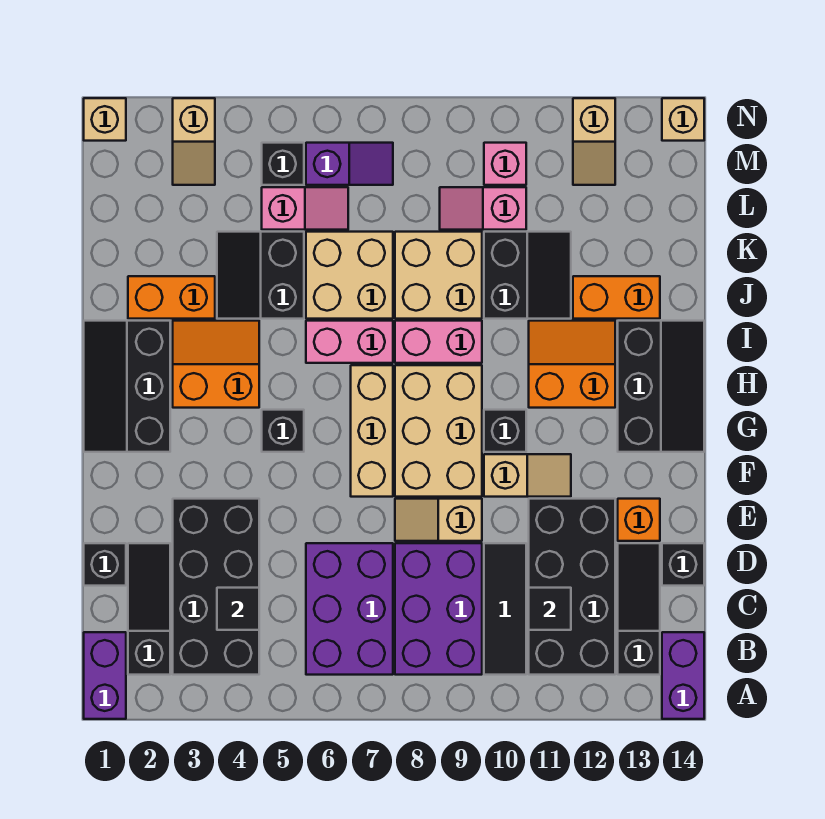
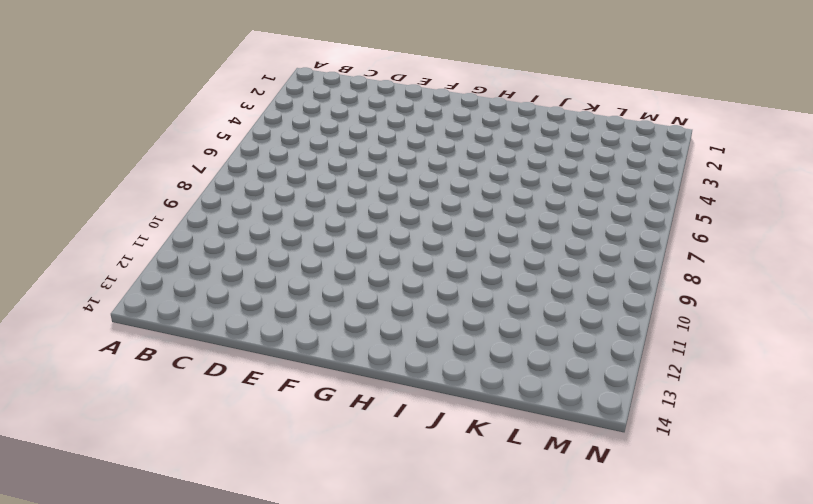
none -> purple brick A1:B1 level 1
none -> purple brick A14:B14 level 1
none -> black slope B2:D2 level 1 top B
none -> black brick B3:E4 level 1

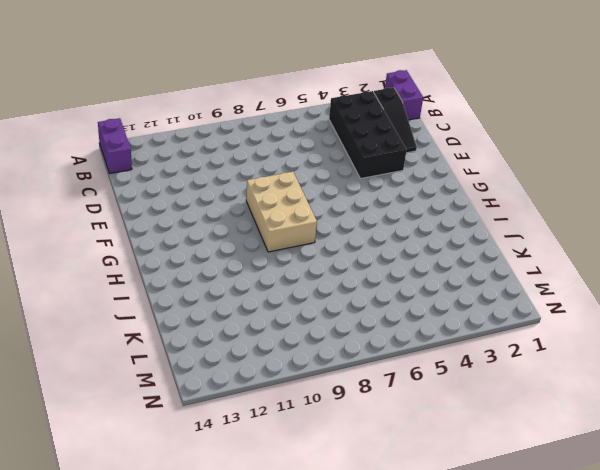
none -> purple brick B6:D7 level 1
none -> purple brick B8:D9 level 1
none -> black tile B10:D10 level 1
none -> black brick B11:E12 level 1

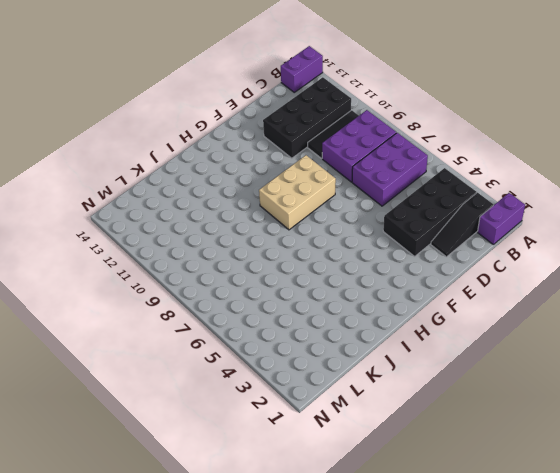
none -> black slope B13:D13 level 1 top B
none -> black brick D1 level 1
none -> black brick D14 level 1
none -> tan slope E8:E9 level 1 top 9

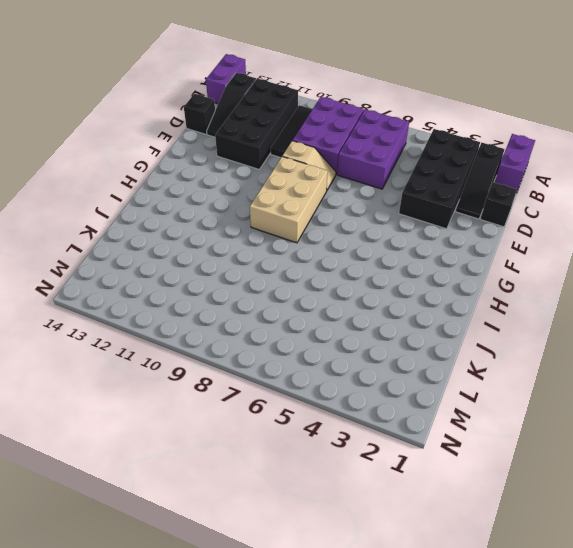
none -> orange brick E13 level 1
none -> tan brick F7:H7 level 1
none -> tan slope F10:F11 level 1 top 10
none -> black slope G1:I2 level 1 top 2

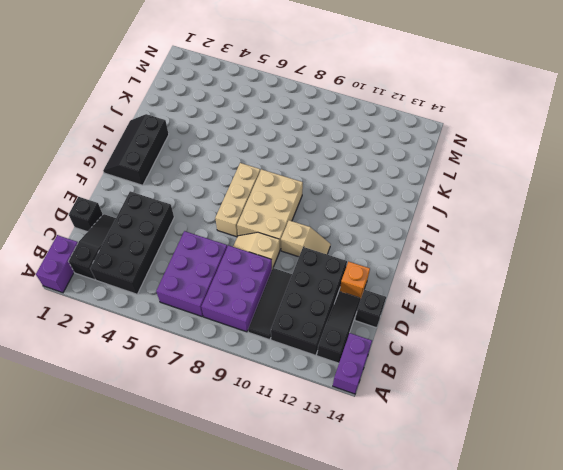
none -> black brick G5 level 1
none -> black brick G10 level 1
none -> black slope G13:I14 level 1 top 13
none -> orange slope H3:I4 level 1 top H

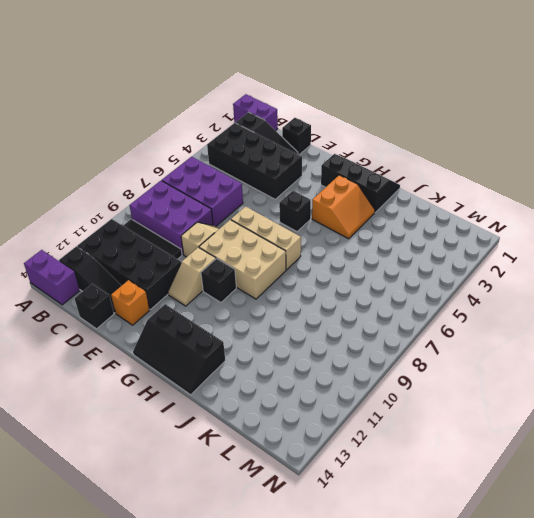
none -> orange slope H11:I12 level 1 top H
none -> pink brick I6:I7 level 1
none -> pink brick I8:I9 level 1
none -> orange brick J2:J3 level 1

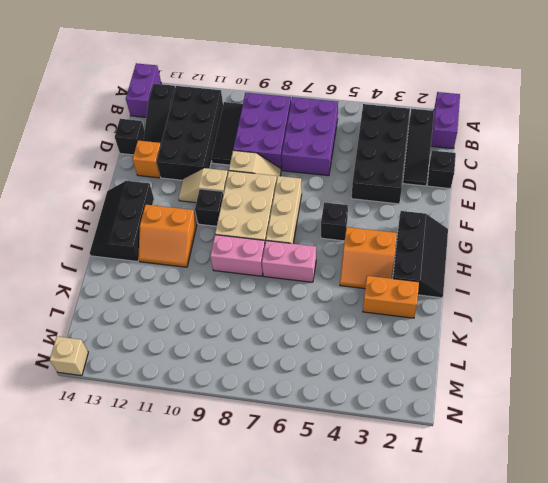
none -> black slope J4:K5 level 1 top 5
none -> tan brick J6:K7 level 1
none -> tan brick J8:K9 level 1
none -> black slope J10:K11 level 1 top 10

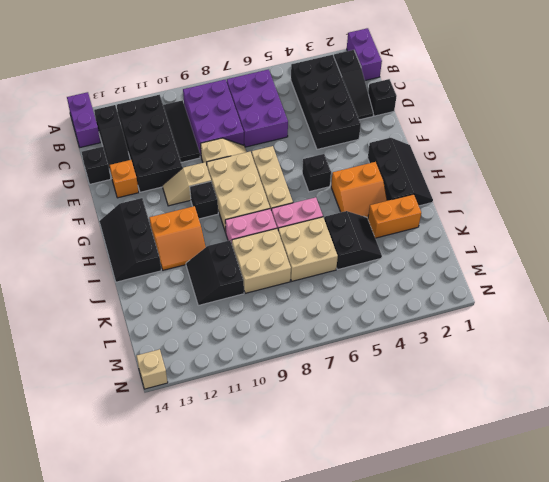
none -> orange brick J12:J13 level 1
none -> pink slope L5:L6 level 1 top 5
none -> pink slope L9:L10 level 1 top 10
none -> tan slope M3:N3 level 1 top N

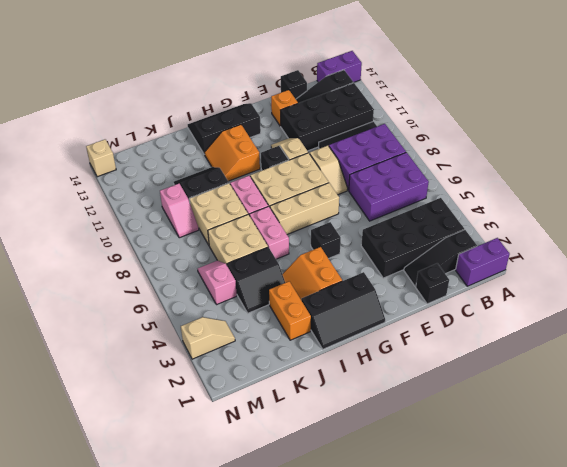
none -> orange brick J12:J13 level 1
none -> black brick M5 level 1
none -> purple slope M6:M7 level 1 top 6
none -> pink brick M10 level 1

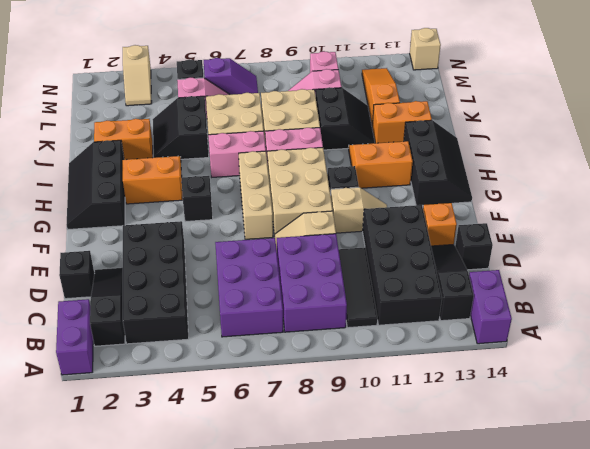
orange slope K12:M12 level 1 top K -> tan slope M12:N12 level 1 top N
none -> tan brick N1 level 1
none -> black tile C4 level 2
none -> black tile C11 level 2

